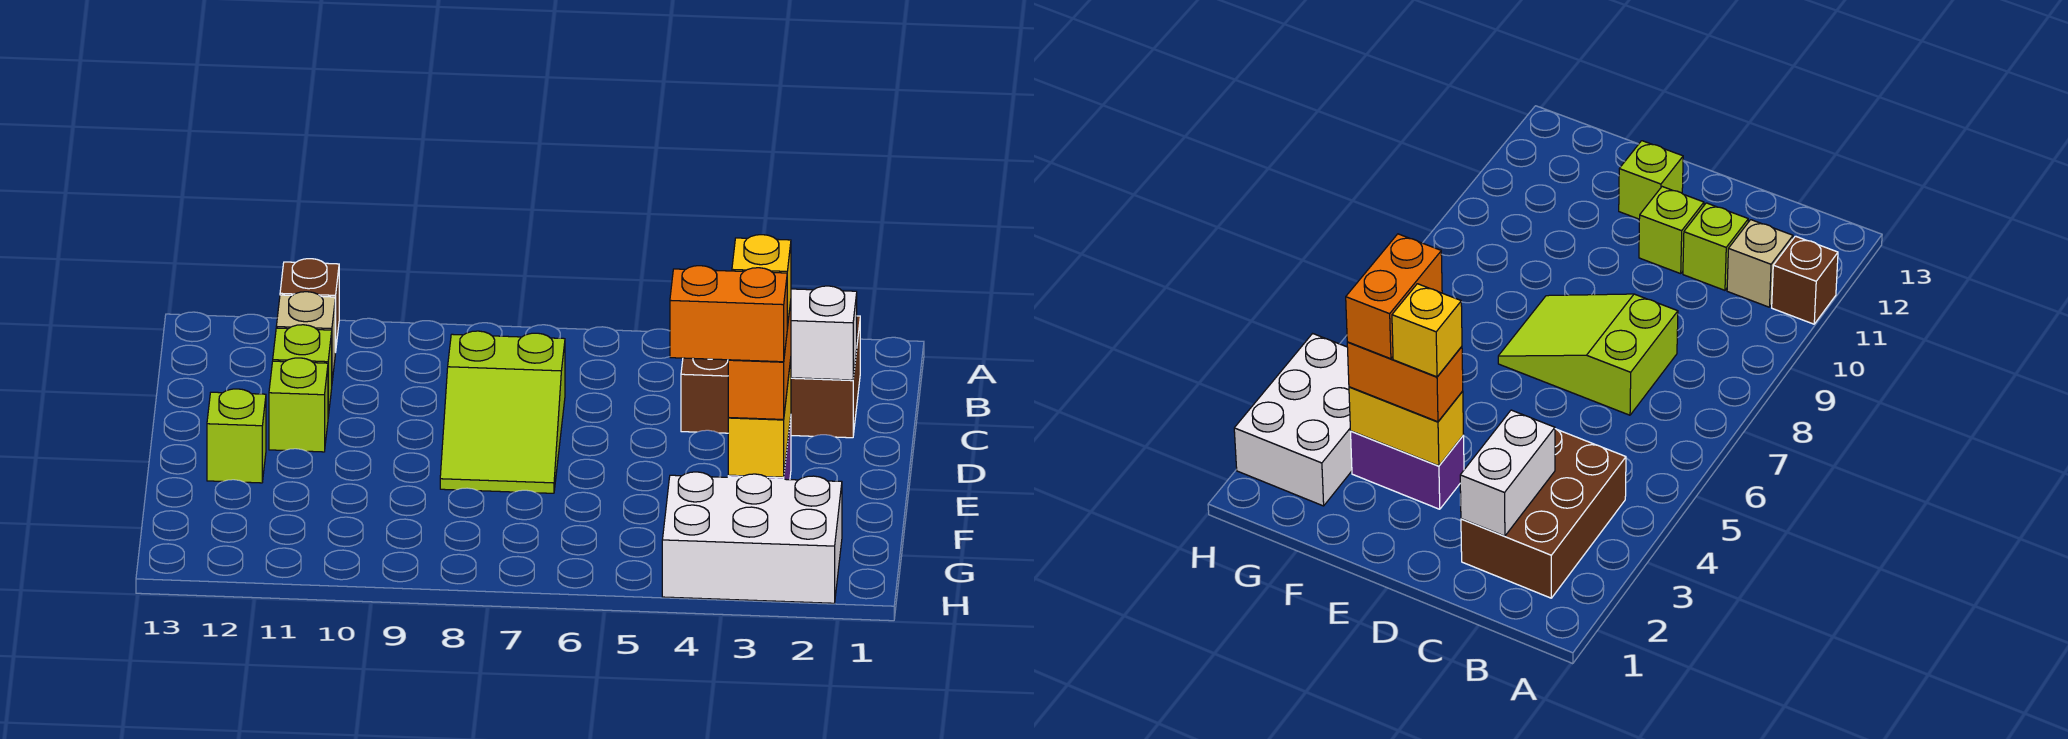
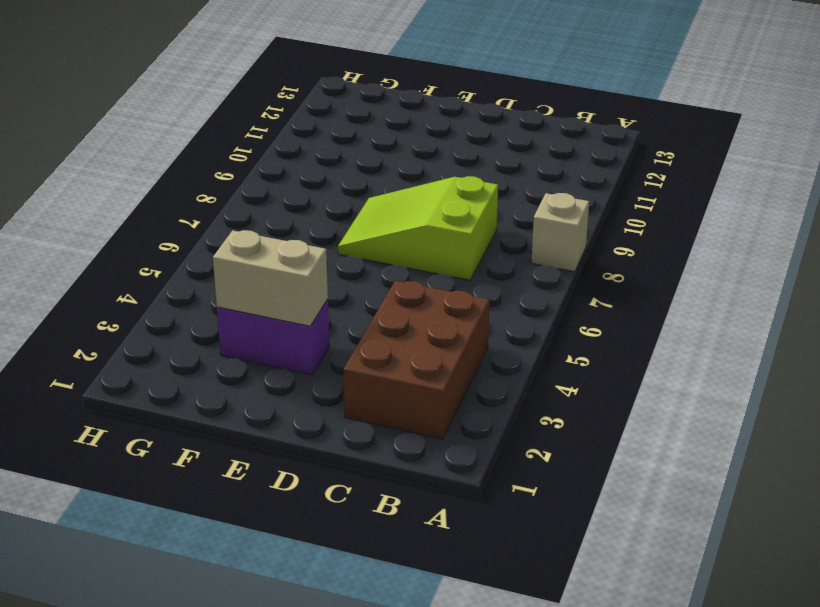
tan brick A8 level 1 -> tan brick B11 level 1
tan brick E3:F3 level 2 -> yellow brick E3:F3 level 2
none -> brown brick A11 level 1
none -> lime brick C11 level 1
none -> lime brick D11 level 1

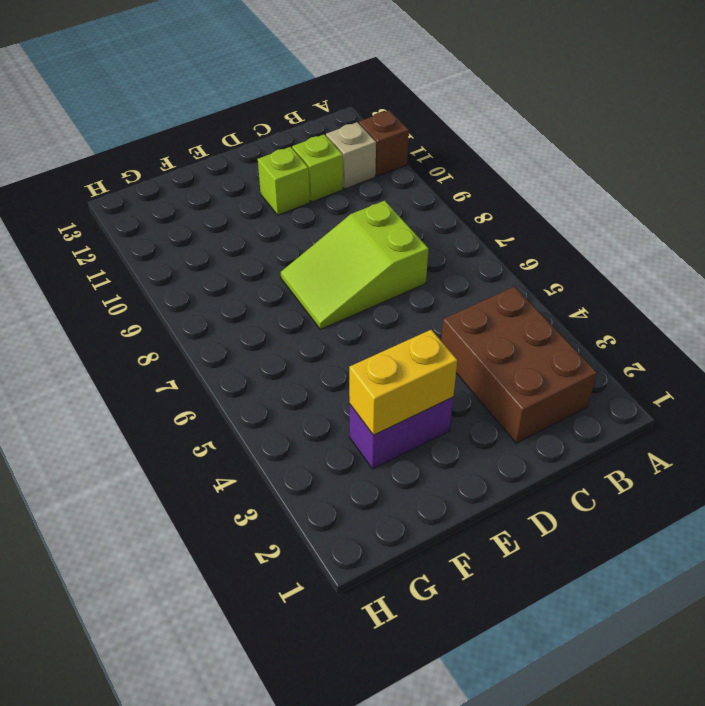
none -> lime brick E12 level 1
none -> white brick G2:H4 level 1
none -> white brick C2:C3 level 2

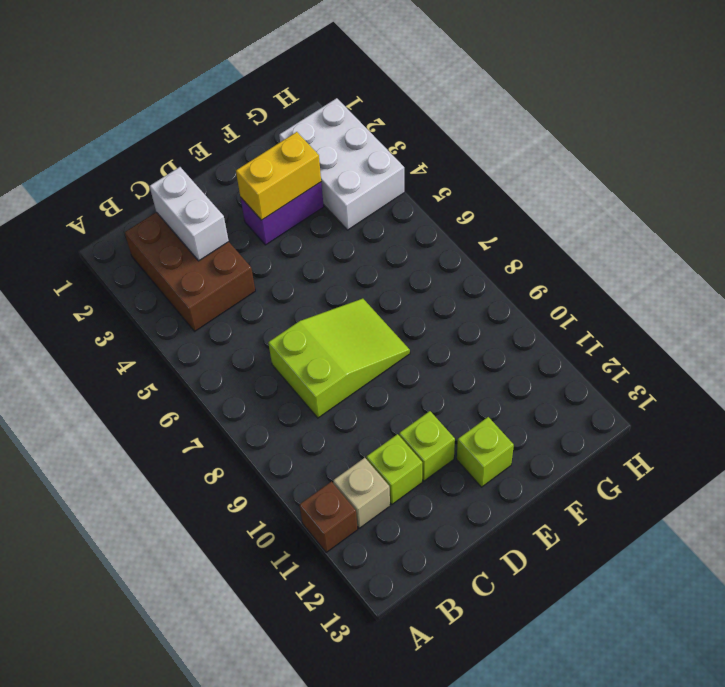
none -> orange brick E3:F3 level 3
none -> yellow brick E3 level 4
none -> orange brick F3:F4 level 4

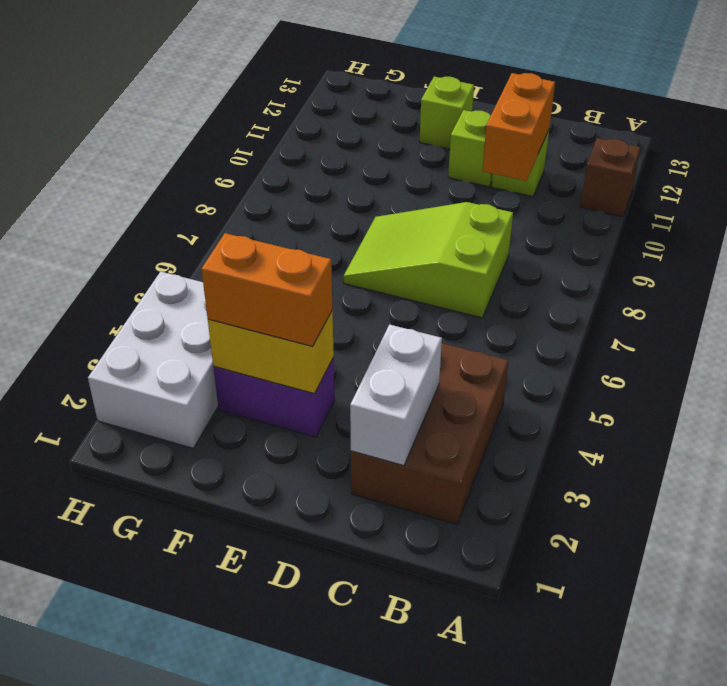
orange brick C10:C11 level 2 -> orange brick F3:F4 level 4
none -> tan brick B11 level 1
none -> yellow brick E3 level 4

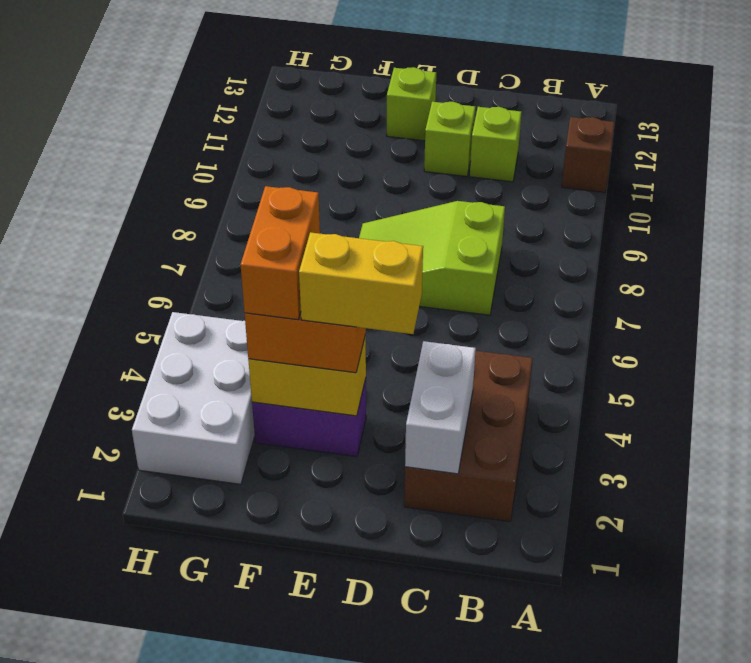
yellow brick D3:E3 level 4 -> yellow brick E3 level 4
none -> tan brick B11 level 1

